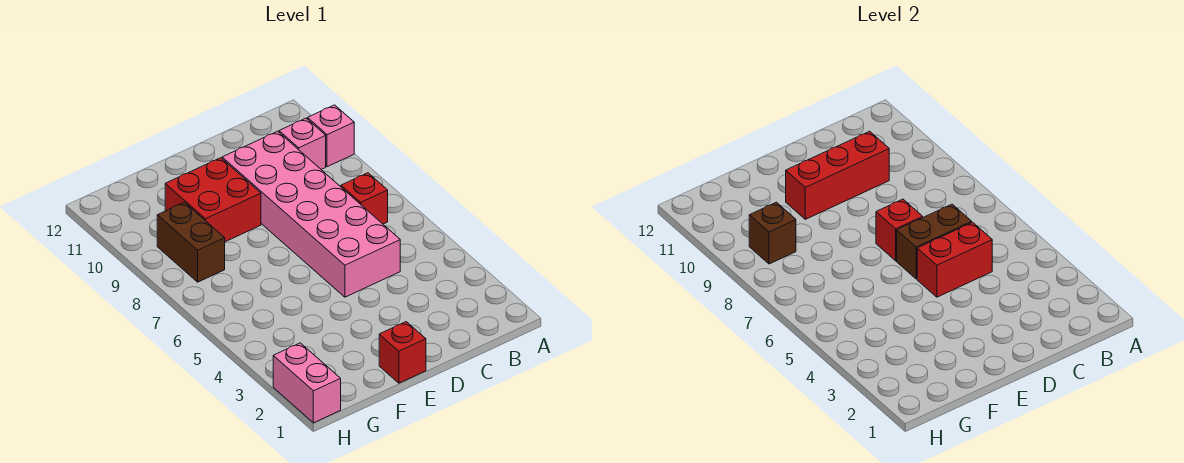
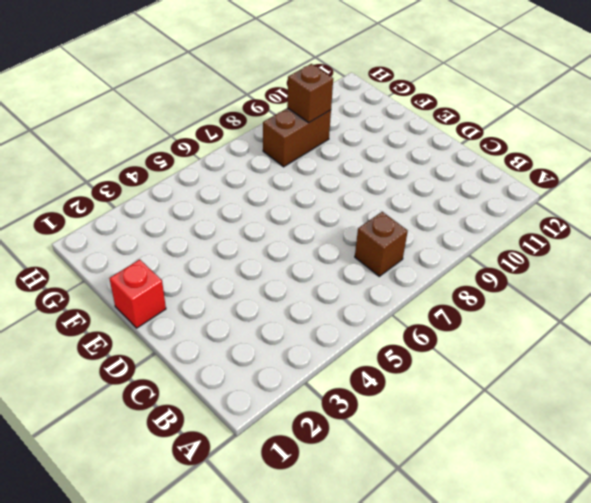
brown brick B7 level 1 -> red brick B7 level 1
none -> pink brick A10 level 1
none -> pink brick B10 level 1
none -> pink brick C5:D10 level 1

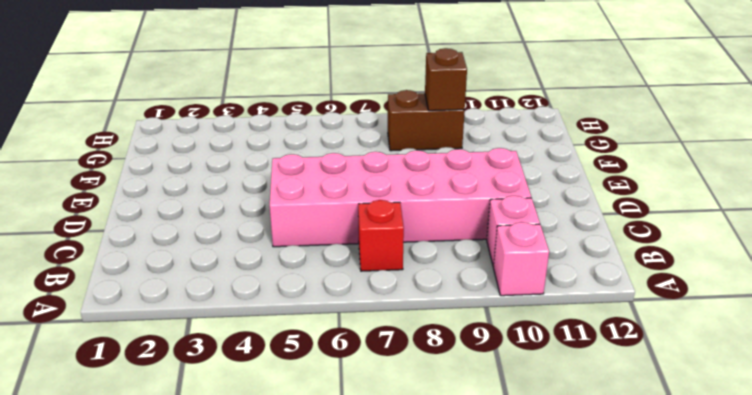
none -> red brick E1 level 1
none -> red brick E9:F10 level 1
none -> pink brick H1:H2 level 1

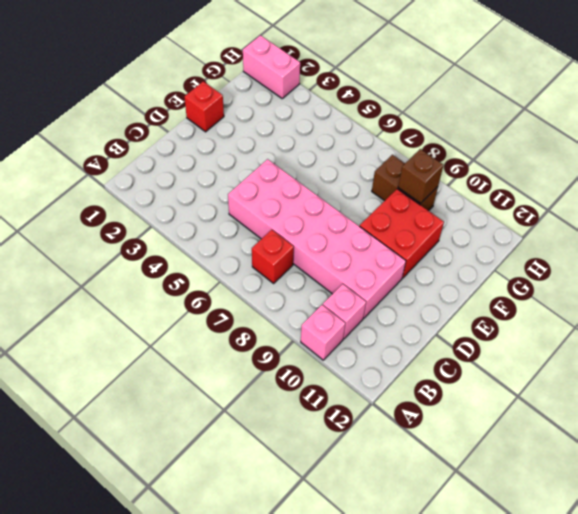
none -> red brick C5:D5 level 2
none -> brown brick C6:D6 level 2
none -> red brick C10:E10 level 2

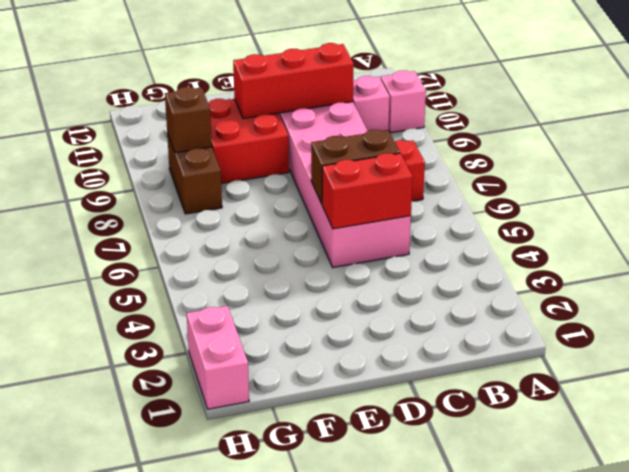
none -> red brick E1 level 1
none -> red brick D7 level 2

